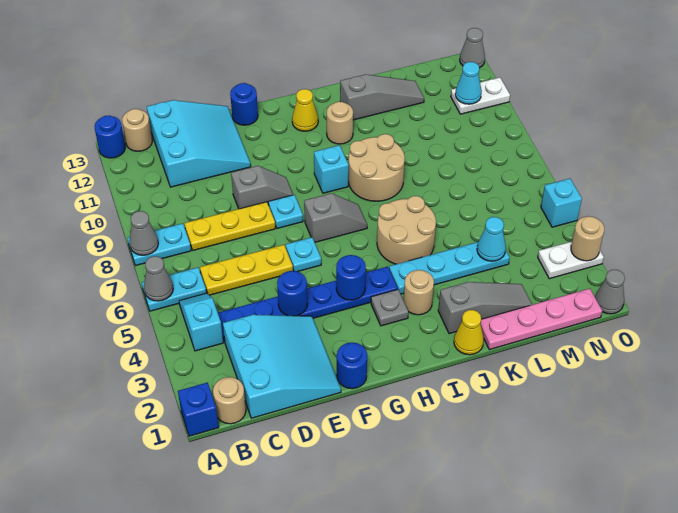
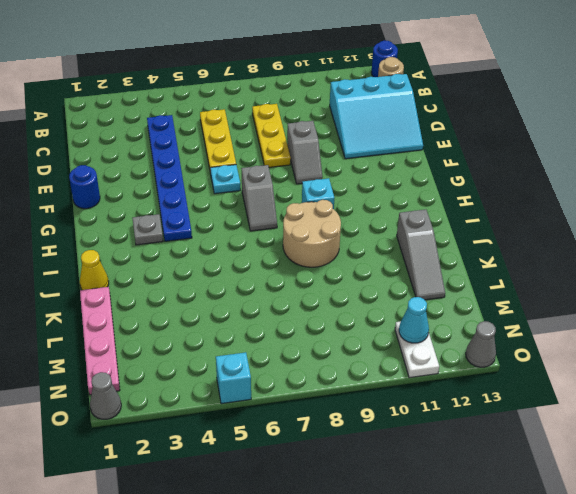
none -> blue brick A1 level 1
none -> cyan plate A6:B6 level 1
none -> cyan plate A8:B8 level 1
none -> tan round brick B1 level 1

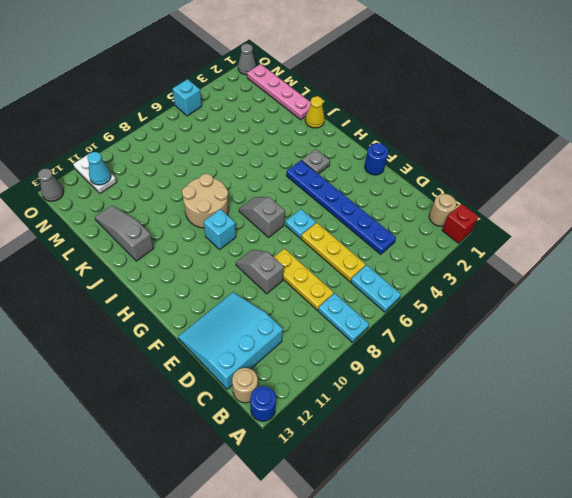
red brick A1 level 1 -> blue brick A1 level 1
none -> cyan slope B4:B5 level 1 top 4
none -> cyan slope C1:E3 level 1 top C
none -> cyan plate F8 level 1
none -> blue round brick F13 level 1

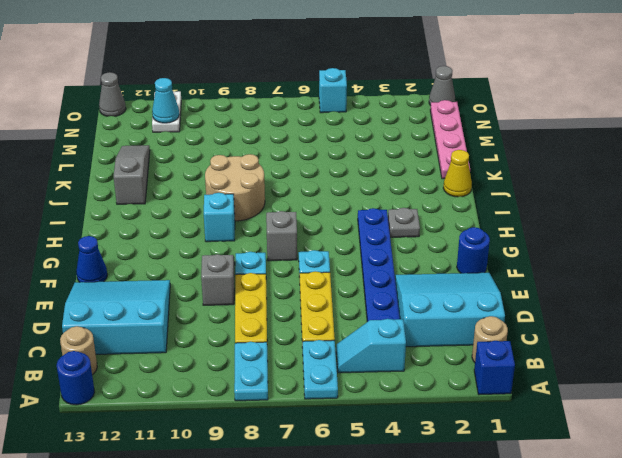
blue cone F13 level 1 -> blue round brick F13 level 1
none -> yellow cone H12 level 1
none -> tan round brick I3 level 1
none -> cyan plate I4:L4 level 1
none -> tan round brick I5:J6 level 1

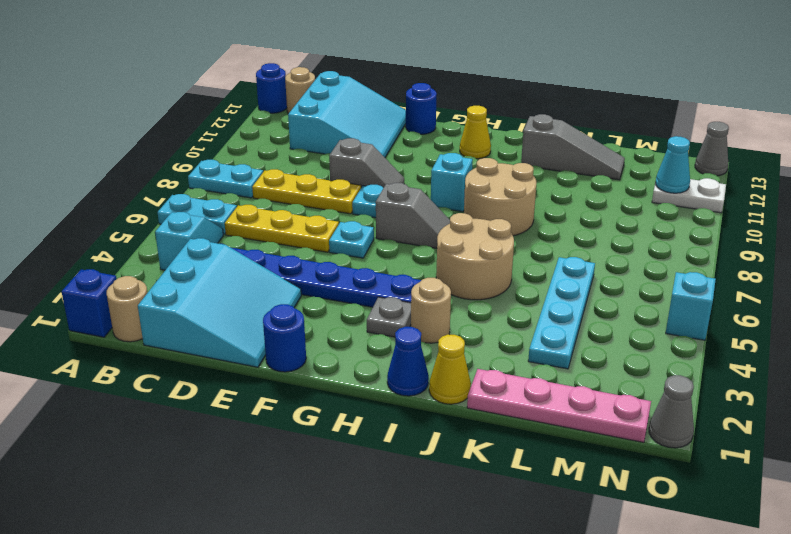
blue cone I1 level 1 -> none
cyan plate L3:L6 level 1 -> cyan plate I4:L4 level 1
none -> tan round brick I11 level 1
none -> grey slope J2:L2 level 1 top J
none -> white plate N3:O3 level 1
none -> grey cone A6 level 2

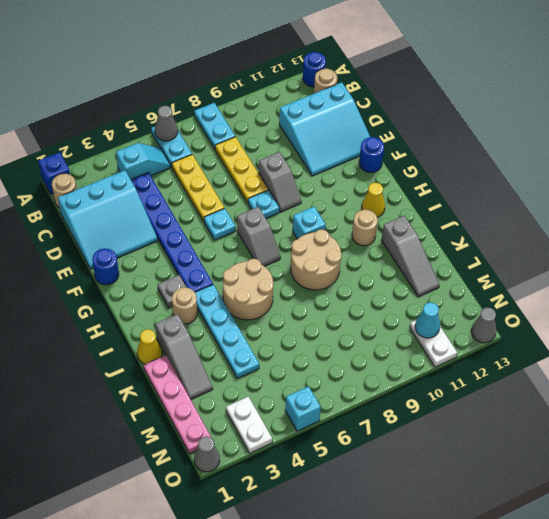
none -> grey cone A8 level 2
none -> blue round brick E4 level 2
none -> blue round brick G4 level 2
none -> cyan cone L4 level 2

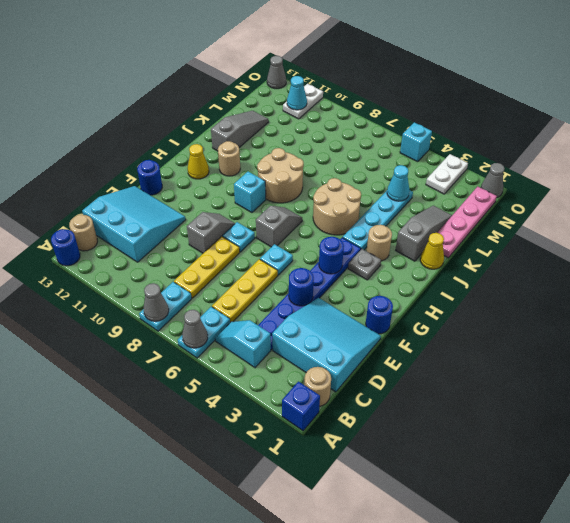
none -> tan round brick O3 level 2

